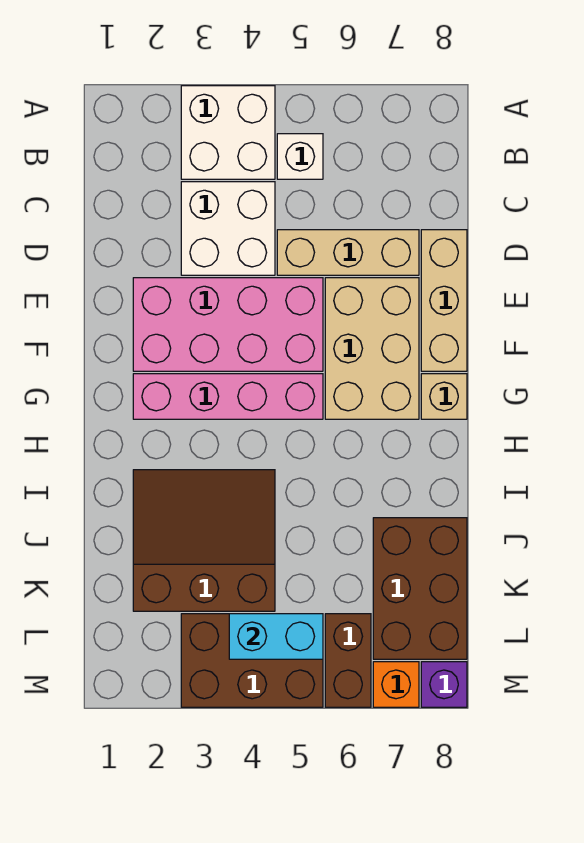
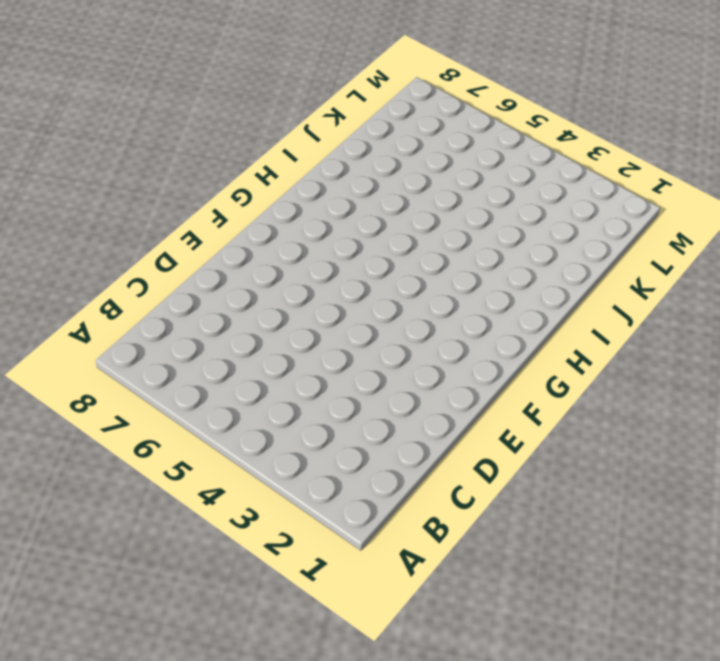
none -> white brick A3:B4 level 1
none -> white brick B5 level 1
none -> white brick C3:D4 level 1

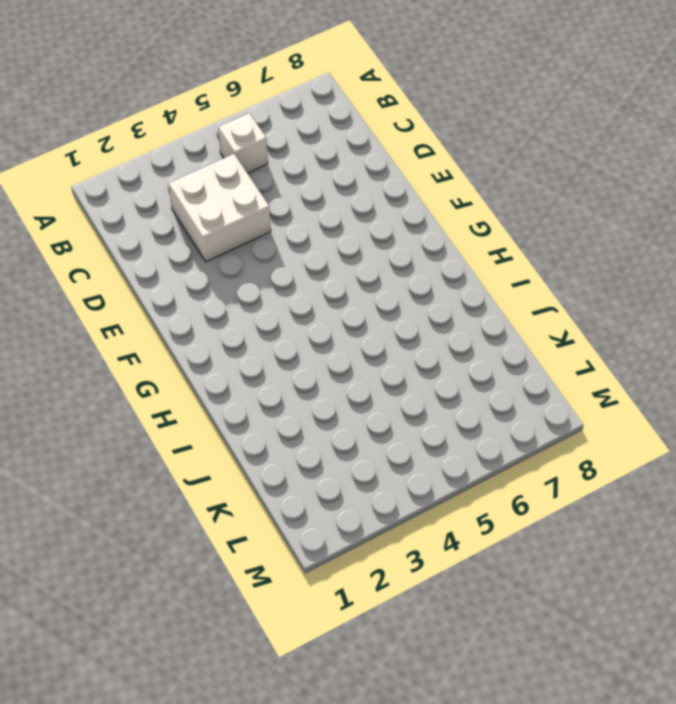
none -> white brick A3:B4 level 1
none -> tan brick D5:D7 level 1
none -> tan brick D8:F8 level 1

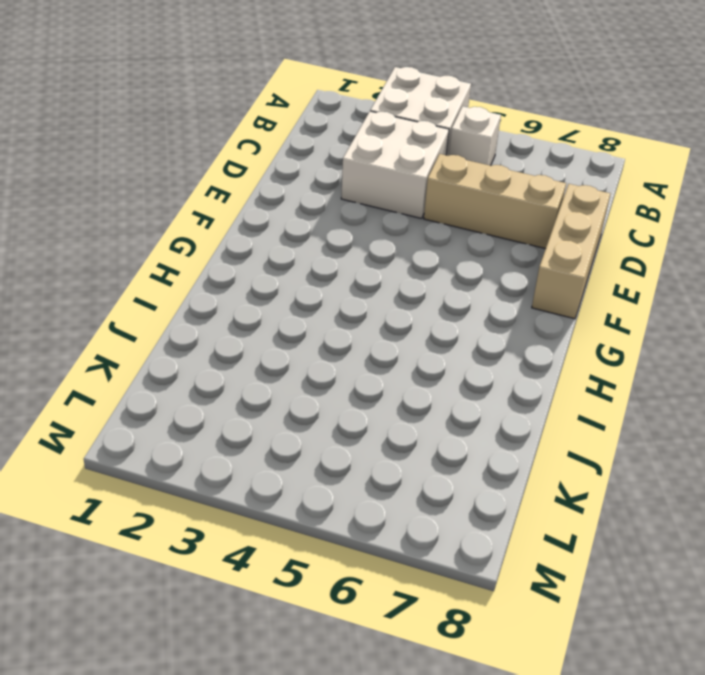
none -> pink brick E2:F5 level 1
none -> tan brick E6:G7 level 1
none -> pink brick G2:G5 level 1

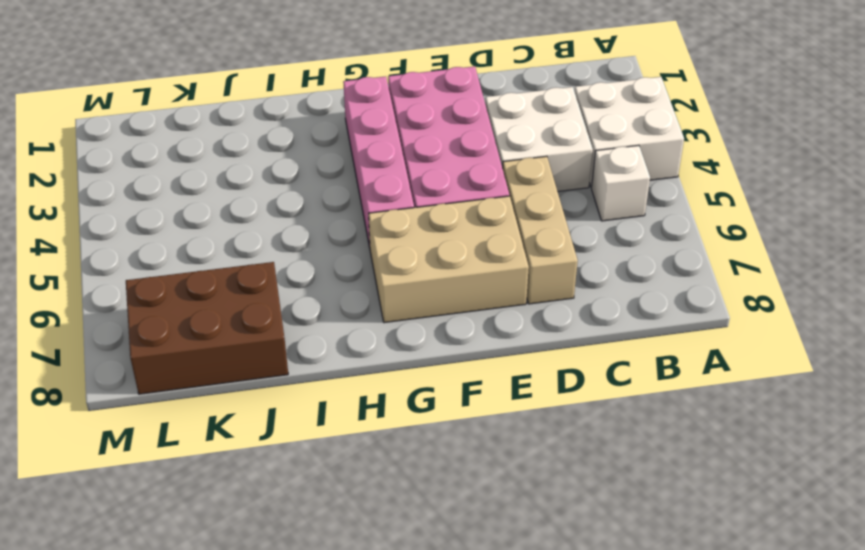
none -> tan brick D8:F8 level 1
none -> tan brick G8 level 1
none -> brown slope I2:K4 level 1 top K

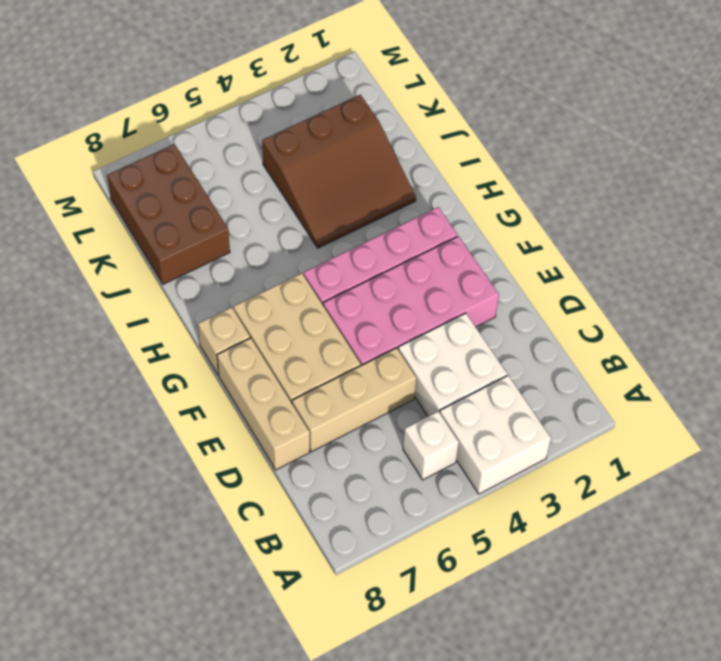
none -> brown brick L3:M5 level 1
none -> brown brick L6:M6 level 1
none -> orange brick M7 level 1

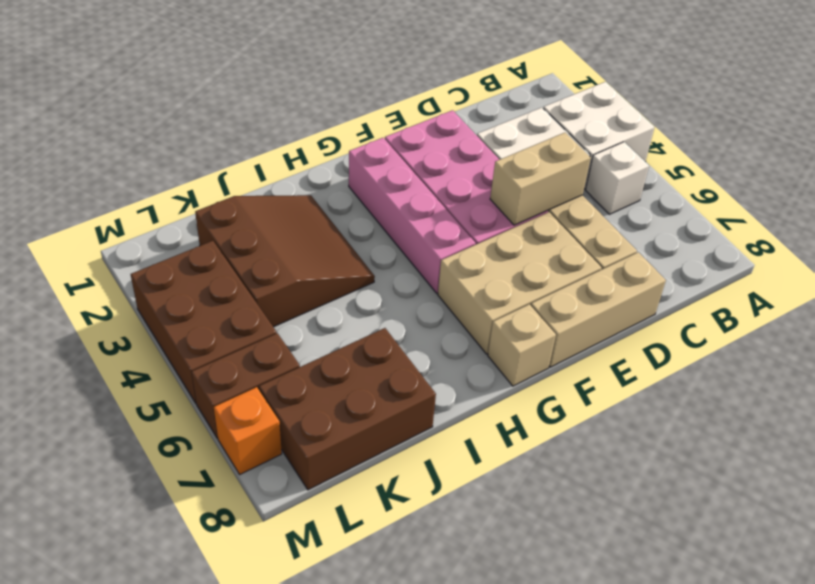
tan brick D5:E5 level 2 -> none
none -> purple brick M8 level 1
none -> cyan brick L4:L5 level 2

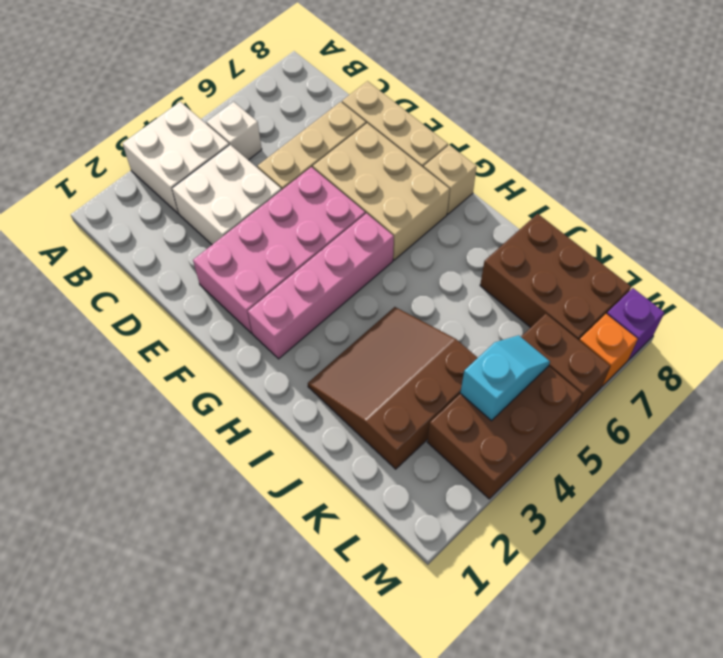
cyan slope L4:L5 level 2 top 4 -> cyan brick L4:L5 level 2

